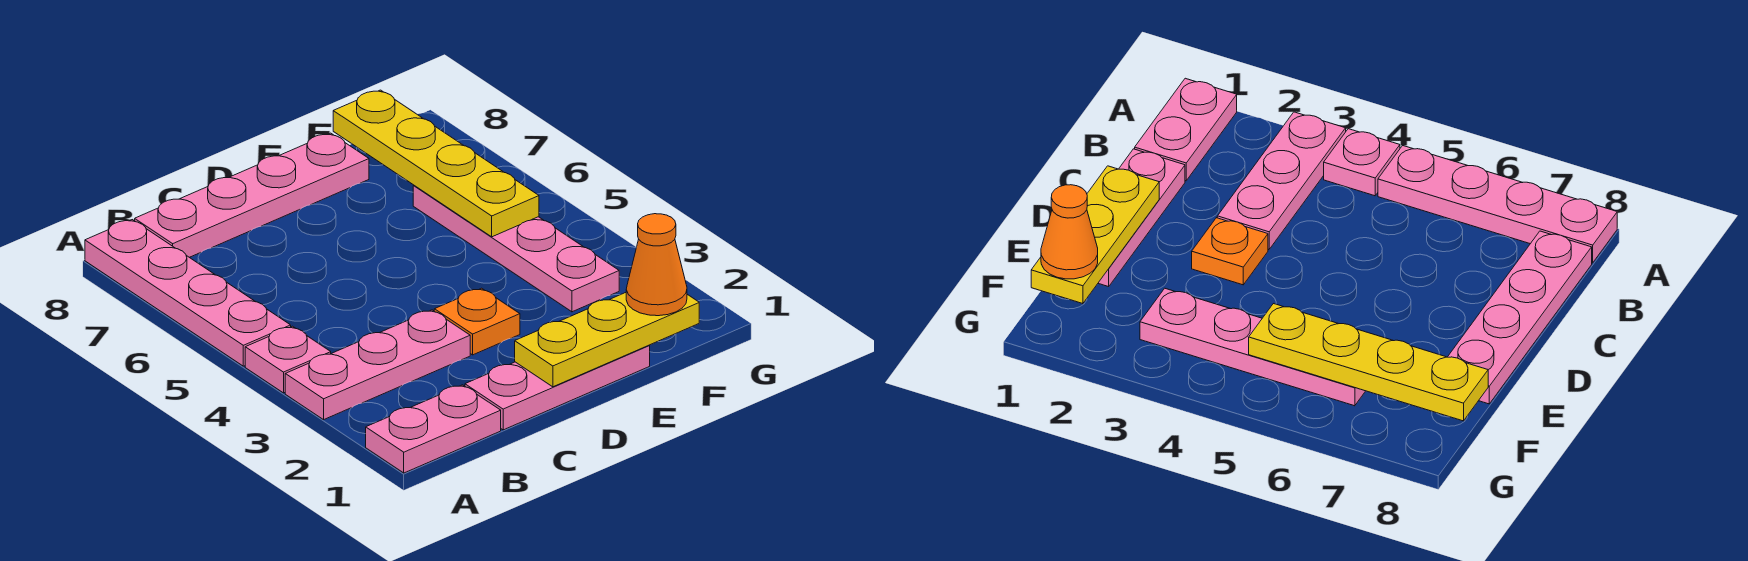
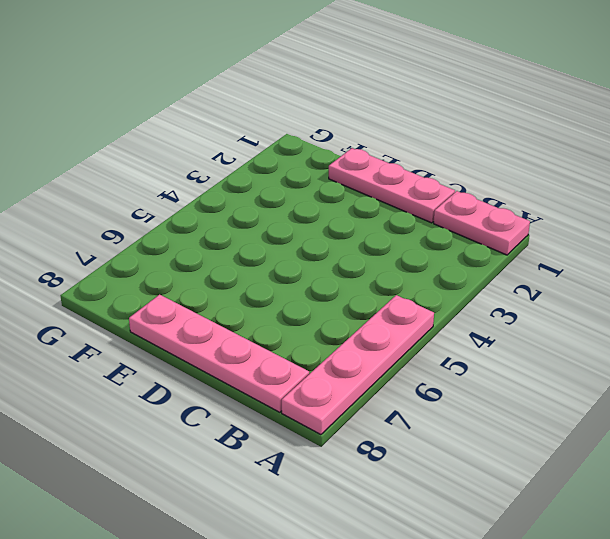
none -> pink plate A3:C3 level 1
none -> pink plate A4 level 1

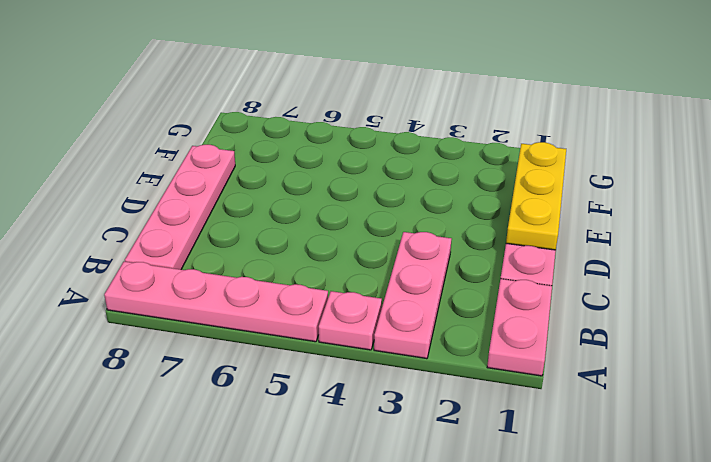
none -> orange plate D3 level 1
none -> pink plate F3:F6 level 1

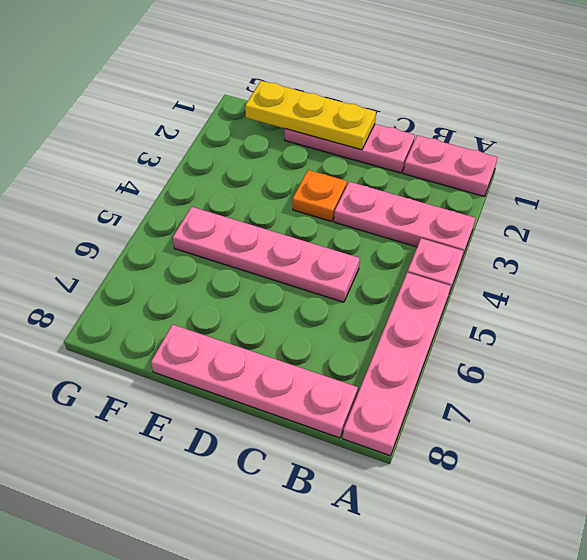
pink plate C5:F5 level 1 -> pink plate F3:F6 level 1
none -> yellow plate F5:F8 level 2
none -> orange cone F1 level 3

